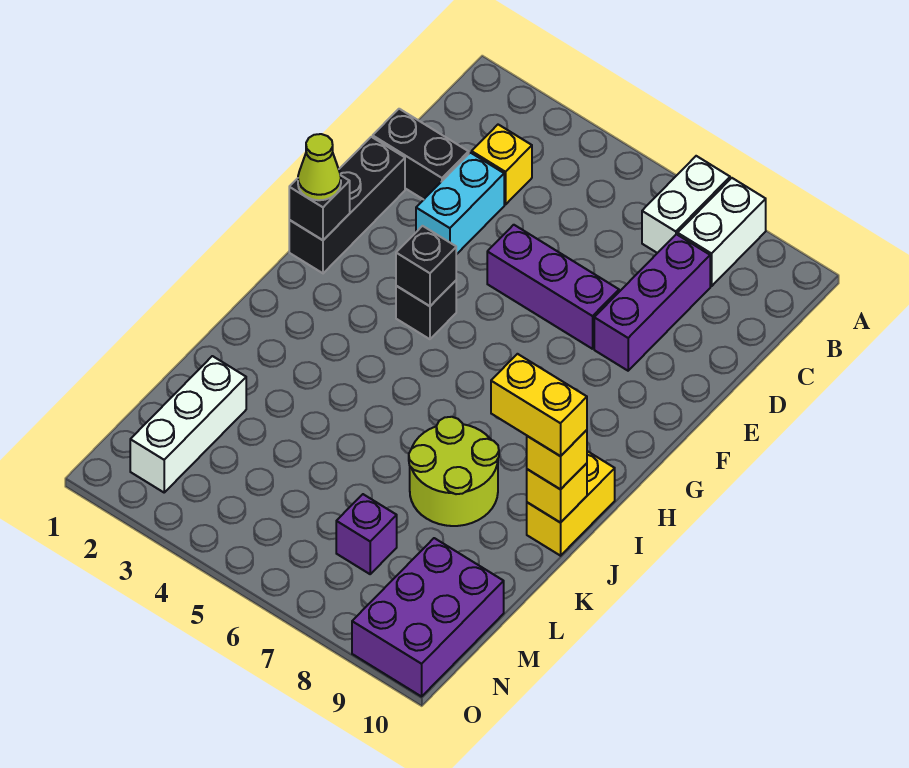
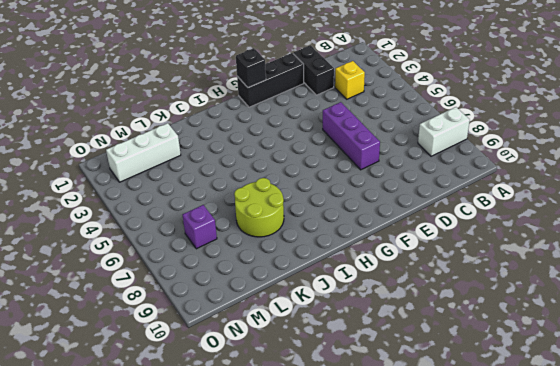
none -> white brick A7:B7 level 1
none -> purple brick C8:E8 level 1
none -> cyan brick D3:E3 level 1

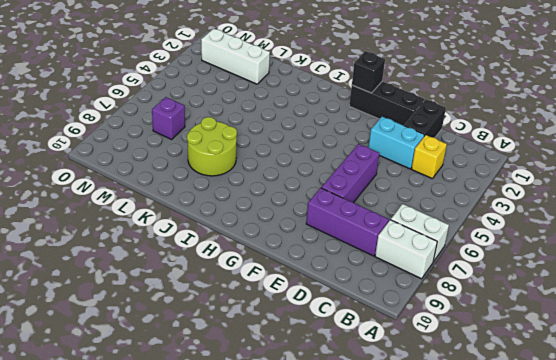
none -> black brick G4 level 1
none -> yellow brick I10:J10 level 1
none -> purple brick M9:O10 level 1

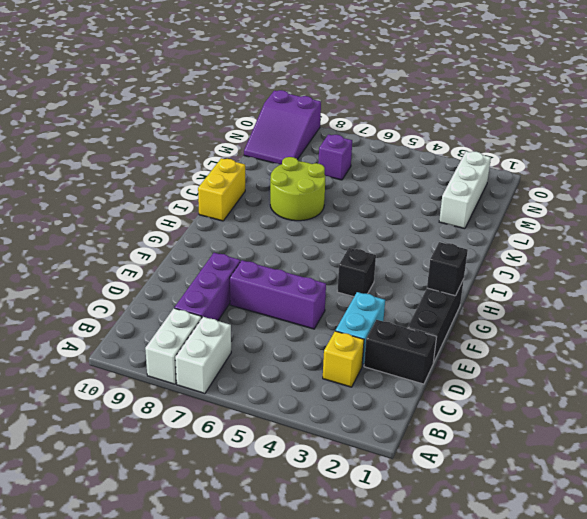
purple slope M9:O10 level 1 top O -> purple brick M9:O10 level 1
none -> black brick G4 level 2
none -> yellow brick J10 level 2
none -> lime cone G1 level 3

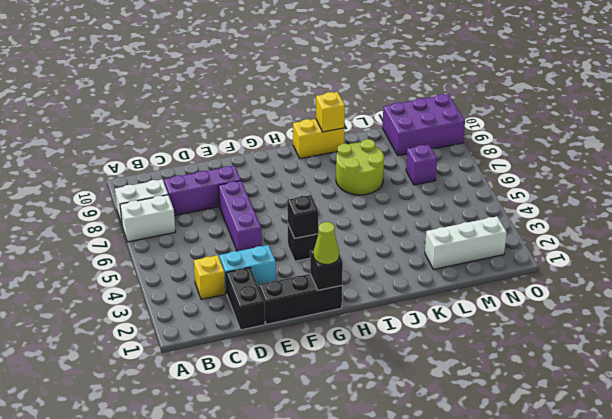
none -> yellow brick J10 level 3
none -> yellow brick J9:J10 level 4

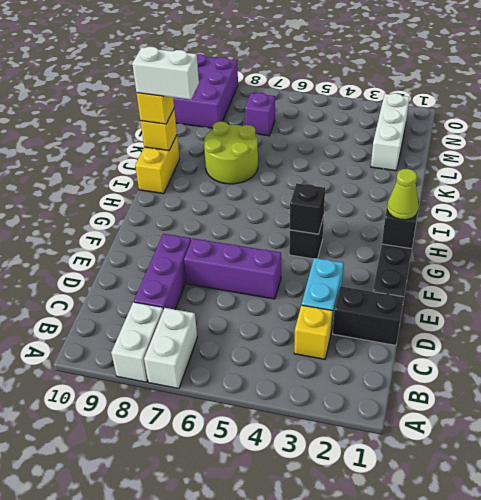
white brick J9:J10 level 4 -> yellow brick J9:J10 level 4

